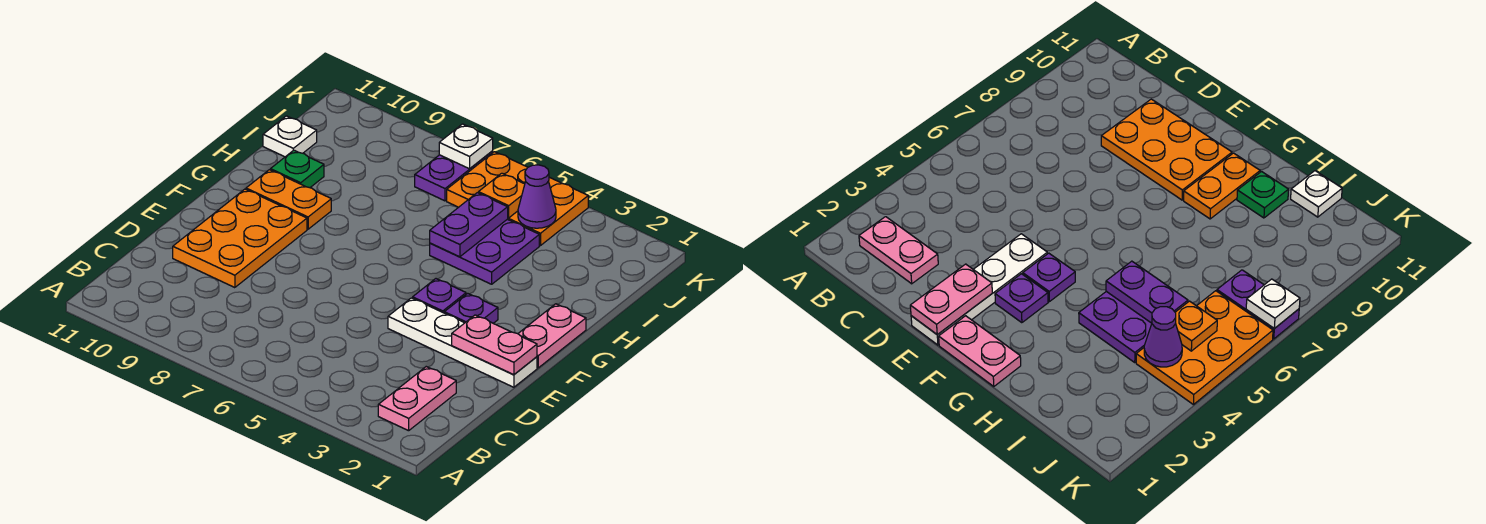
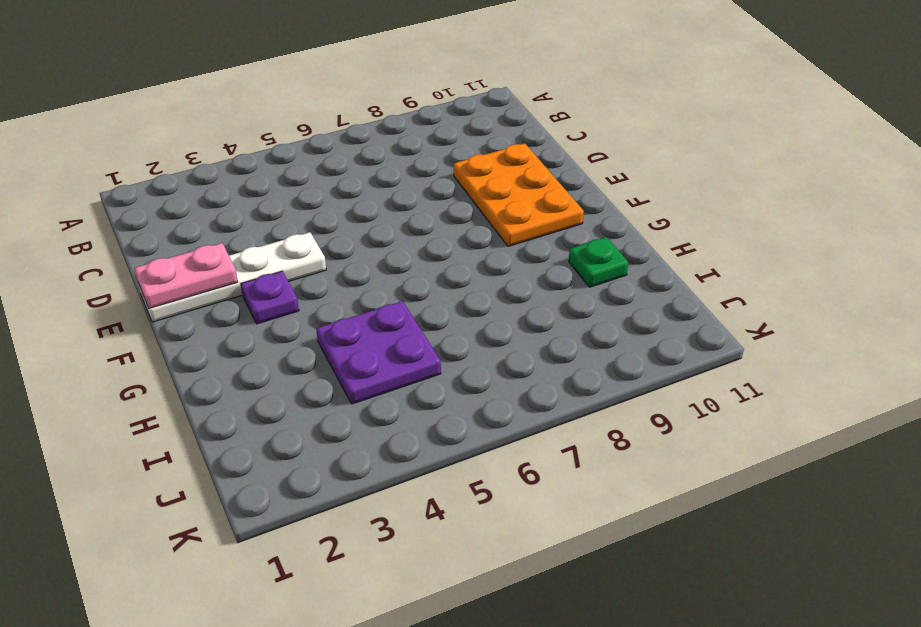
none -> pink plate B2:C2 level 1
none -> pink plate F1:G1 level 1
none -> purple plate F4 level 1

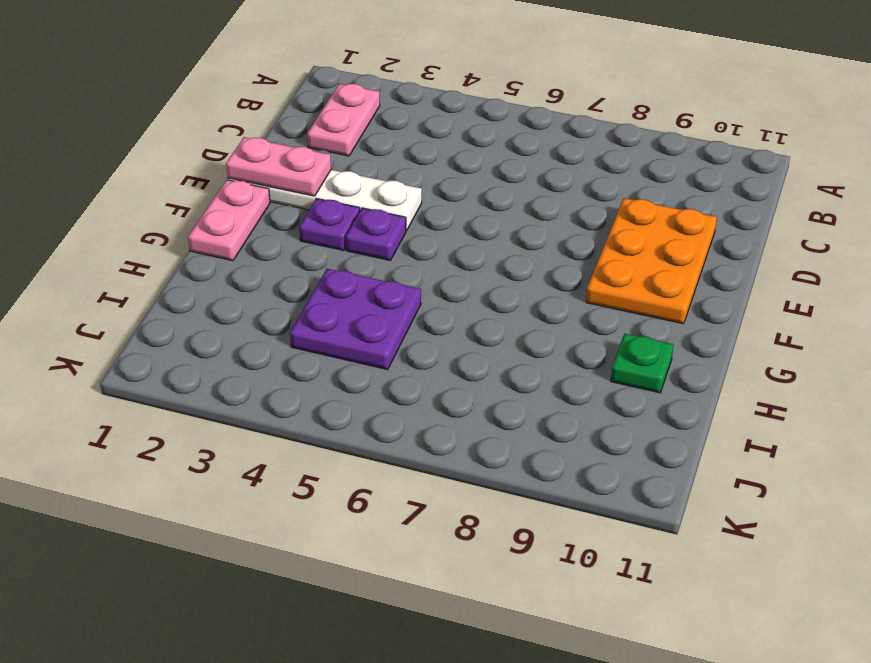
none -> orange plate G9:G10 level 1
none -> white plate I11 level 1
none -> orange plate J4:K6 level 1

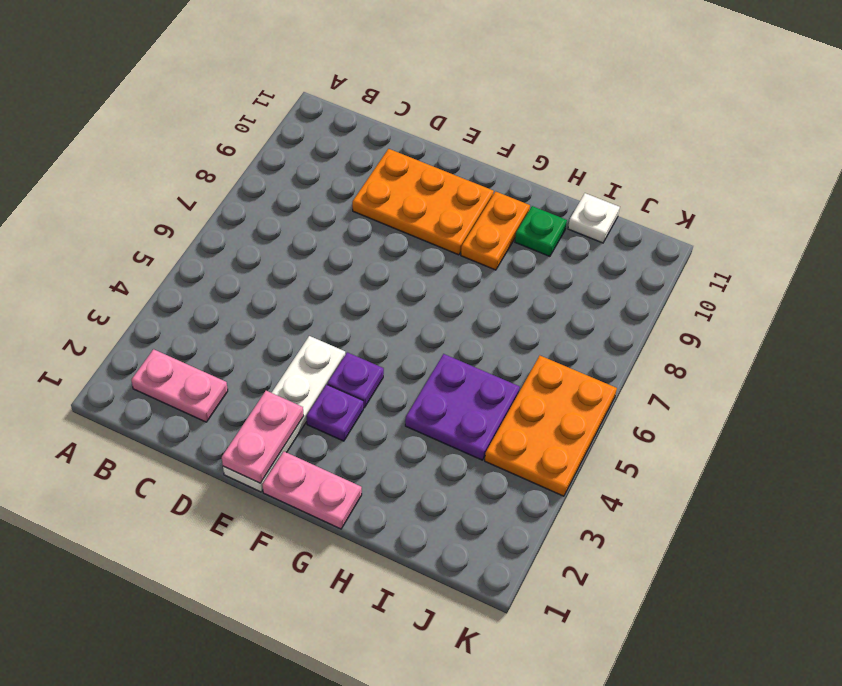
none -> purple plate J7:K7 level 1
none -> purple plate H5:I5 level 2
none -> purple cone J4 level 2

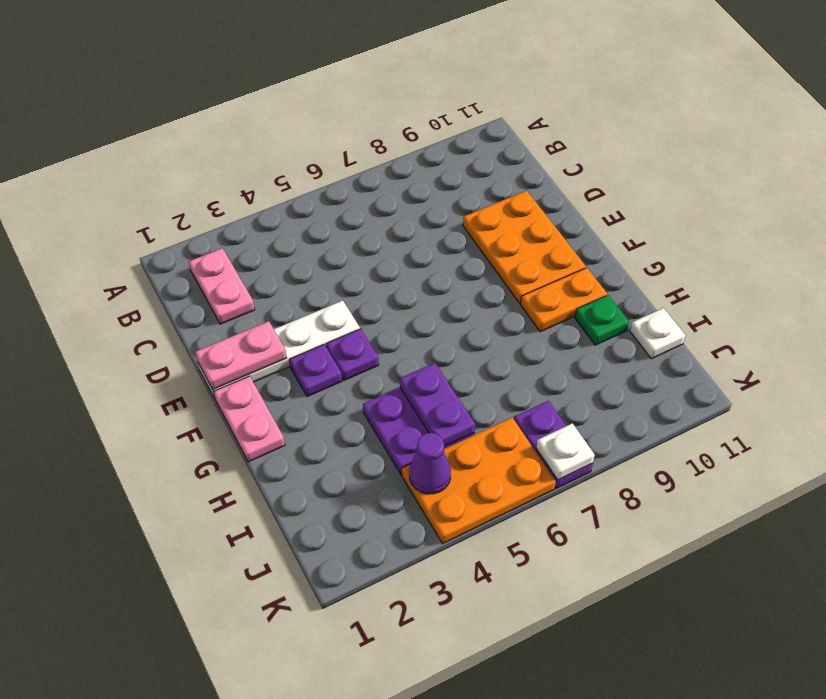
none -> orange plate J5 level 2

